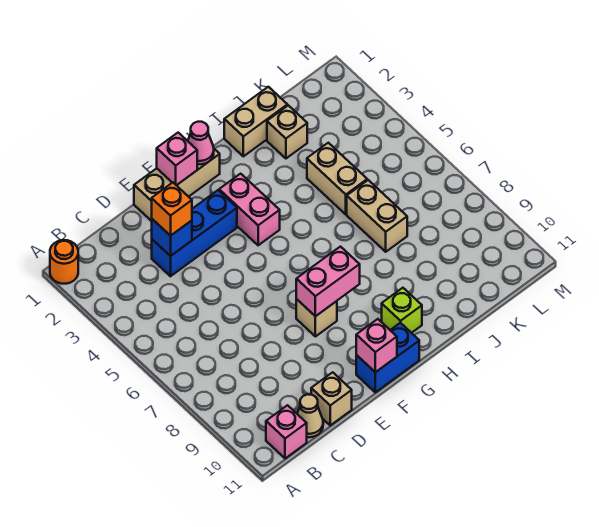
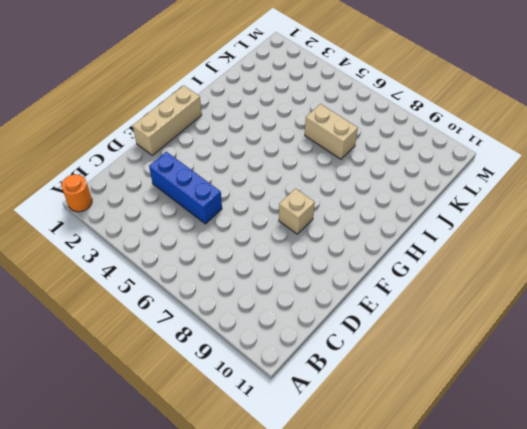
blue brick D3:D5 level 1 -> blue brick D3:F3 level 1
none -> pink brick B11 level 1
none -> tan cone C11 level 1
none -> tan brick D11 level 1

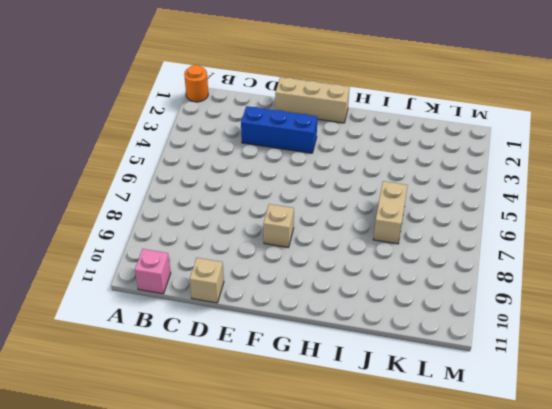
none -> tan cone C11 level 1
none -> blue brick F11:G11 level 1
none -> pink brick G3:G4 level 1

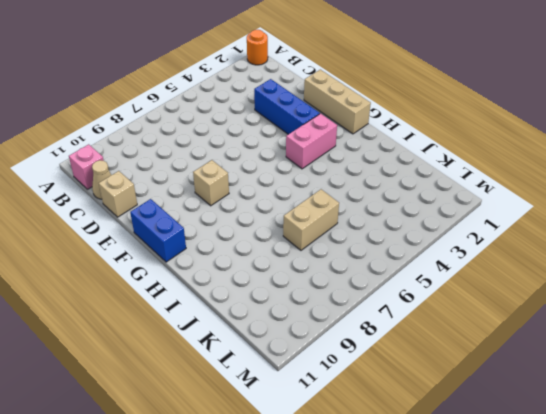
none -> lime brick H10 level 1
none -> tan brick I1:J1 level 1
none -> tan brick J2 level 1

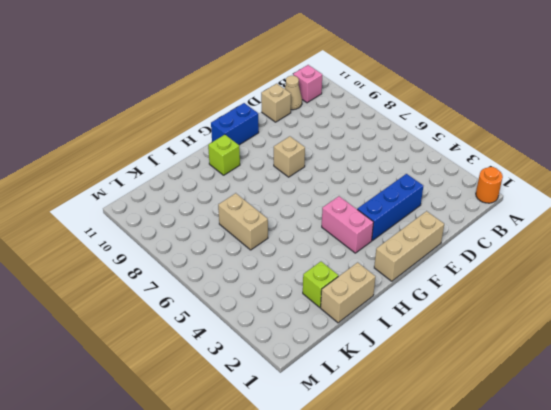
lime brick J2 level 1 -> tan brick J2 level 1
none -> tan brick J4:J5 level 1
none -> blue brick D3 level 2
none -> pink brick F1 level 2

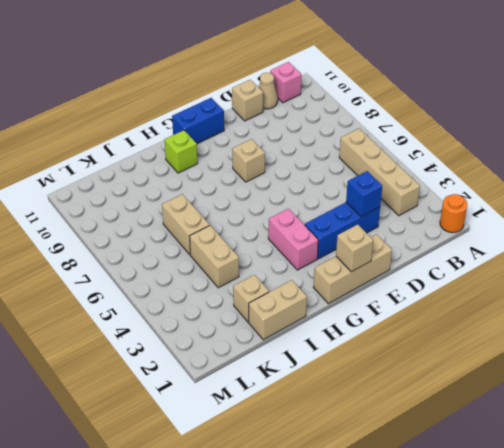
tan brick B3:B6 level 1 -> none
tan brick F1 level 2 -> pink brick F1 level 2
none -> pink brick F8:G8 level 2
none -> pink brick F11 level 2
none -> pink cone G1 level 2

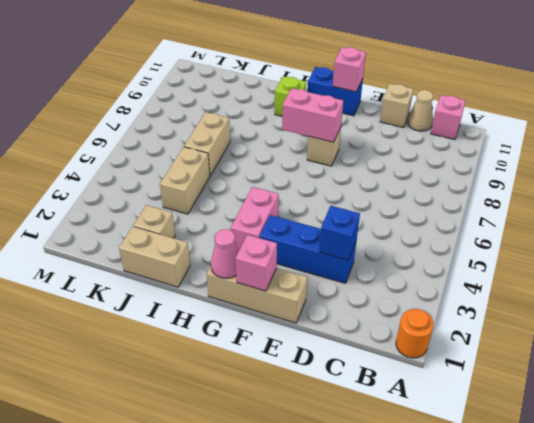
none -> orange brick D3 level 3

